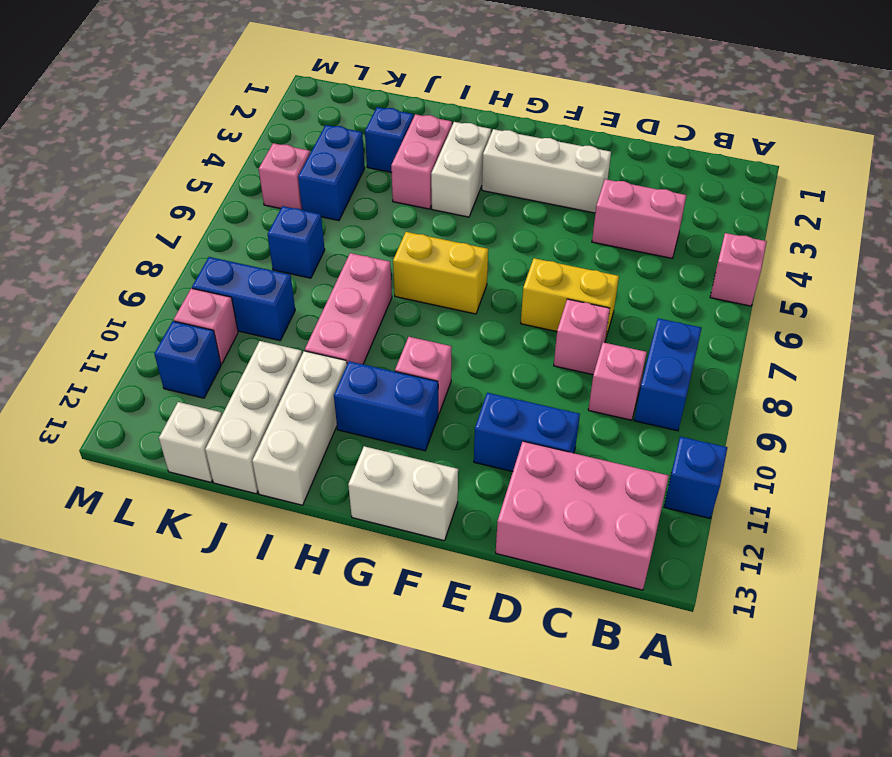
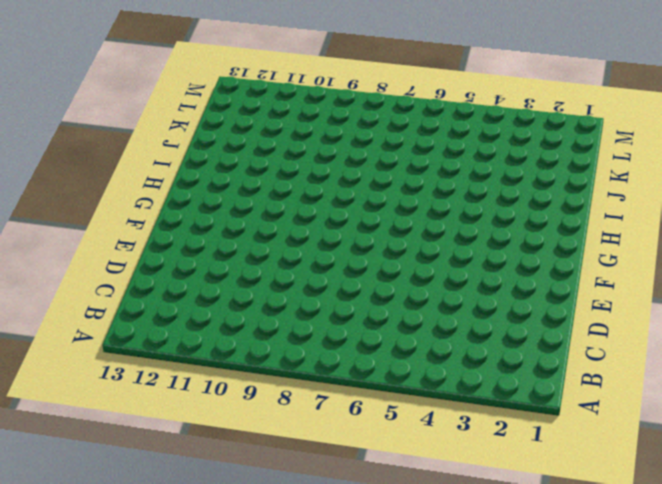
none -> pink brick A5 level 1
none -> blue brick A11 level 1
none -> blue brick B8:B9 level 1

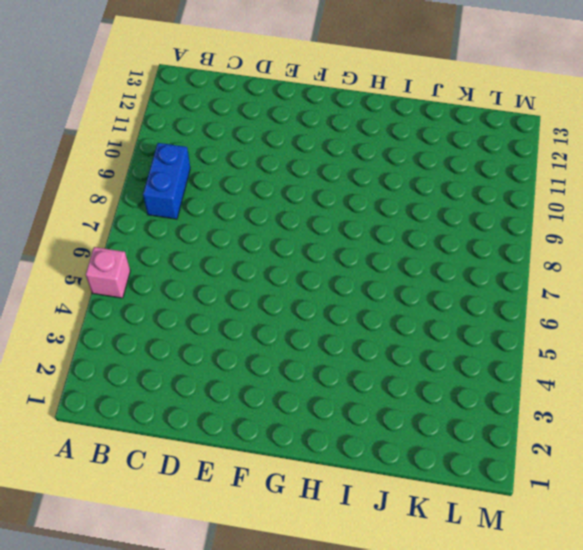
none -> blue brick A11 level 1
none -> pink brick B12:D13 level 1
none -> pink brick C4:D4 level 1

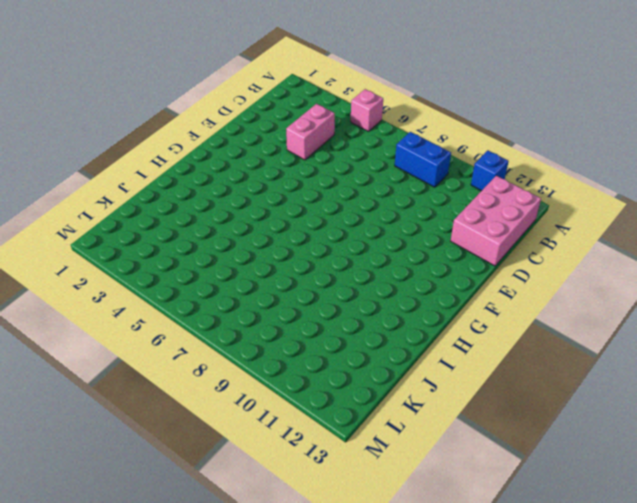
none -> pink brick C9 level 1
none -> yellow brick D7:E7 level 1
none -> pink brick D8 level 1

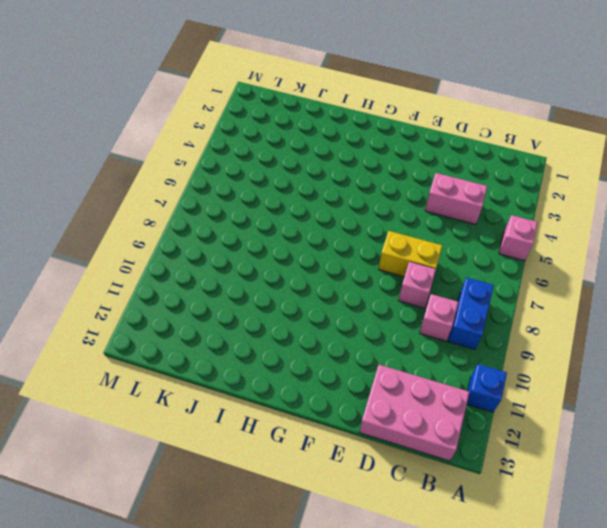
none -> blue brick D11:E11 level 1
none -> white brick E3:G3 level 1
none -> white brick F13:G13 level 1

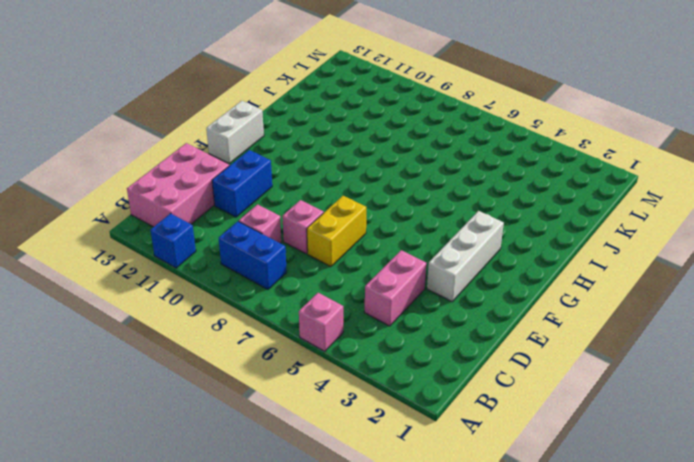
none -> yellow brick G7:H7 level 1
none -> pink brick G10 level 1
none -> blue brick G11:H11 level 1

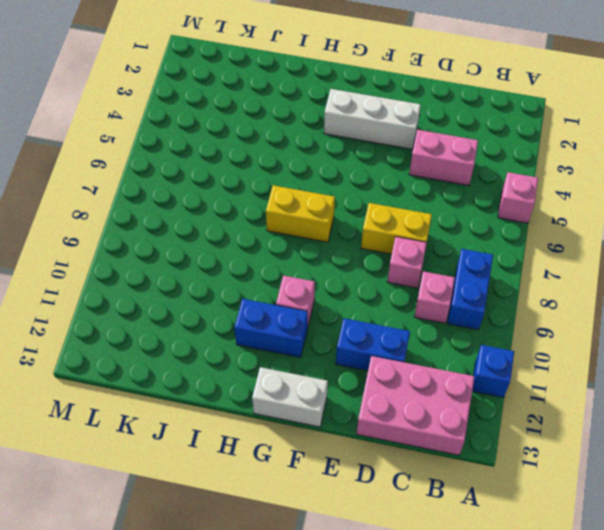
none -> white brick H3:H4 level 1
none -> pink brick I3:I4 level 1
none -> pink brick I8:I10 level 1

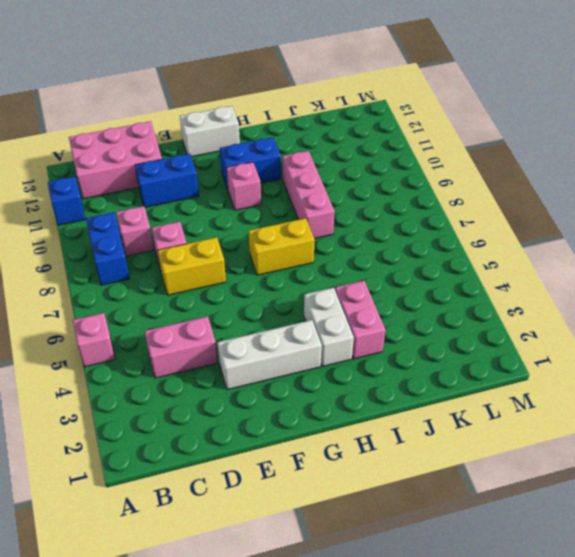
none -> white brick I11:I13 level 1
none -> blue brick J3 level 1
none -> white brick J11:J13 level 1

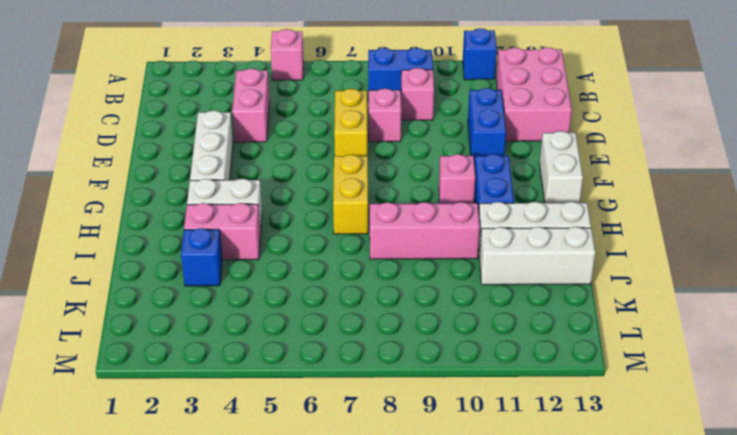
none -> blue brick K4:K5 level 1
none -> blue brick K7 level 1
none -> blue brick K9:L9 level 1

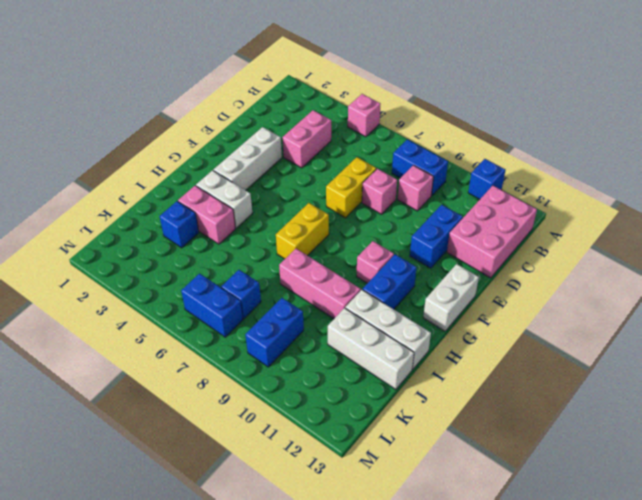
blue brick L6:L7 level 1 -> blue brick K4:K5 level 1
none -> white brick K13 level 1
none -> pink brick L5 level 1
none -> pink brick L10 level 1

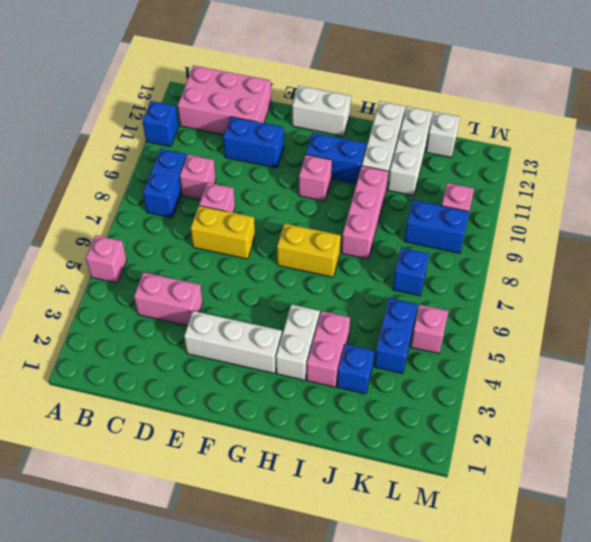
none -> blue brick L11 level 1

